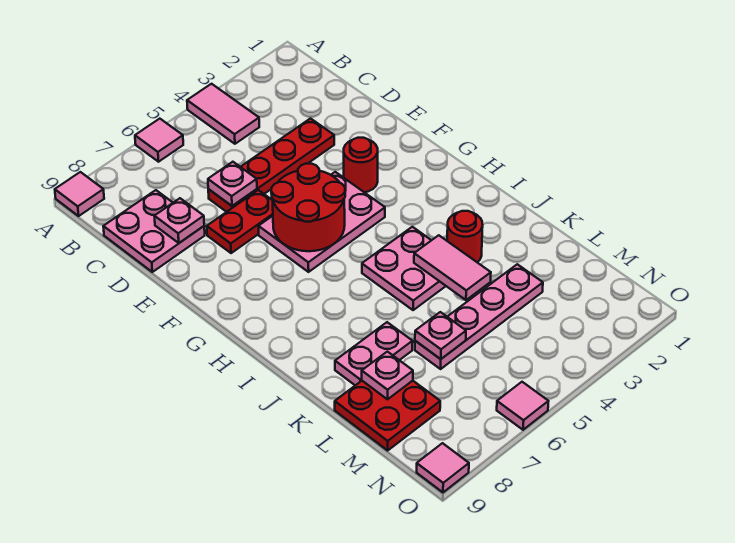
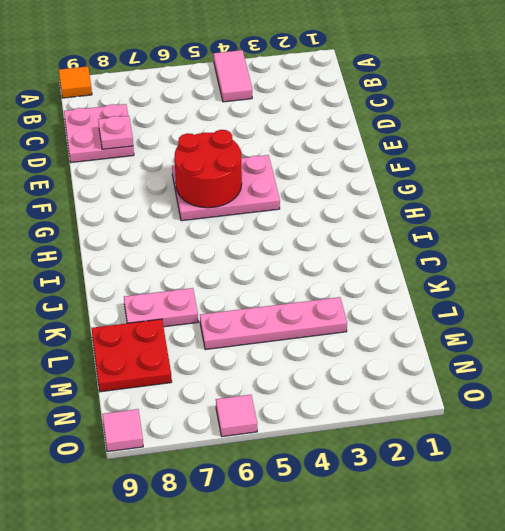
orange tile A9 level 1 -> pink tile A9 level 1
none -> pink tile A6 level 1
none -> red plate D3:D6 level 1
none -> red plate E6:E7 level 1

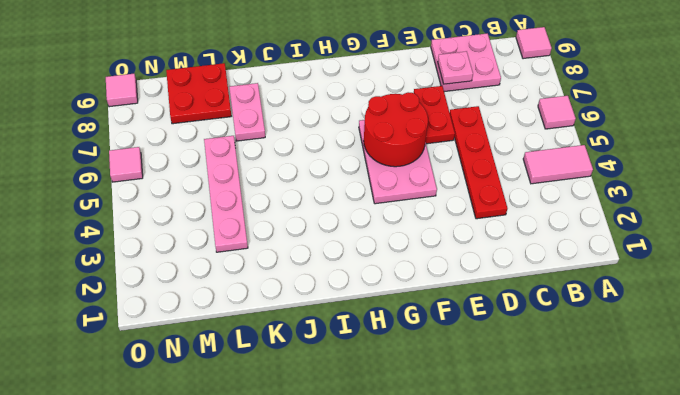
none -> red round brick F3 level 1
none -> pink plate I4:J5 level 1
none -> red round brick J3 level 1

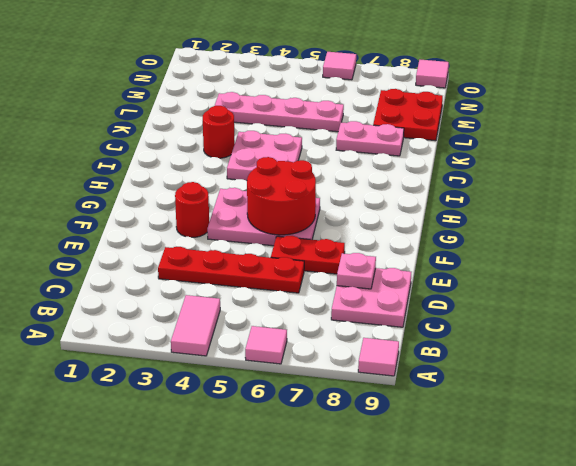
none -> pink plate D6 level 2
none -> pink tile J4:K4 level 2
none -> pink plate L6 level 2

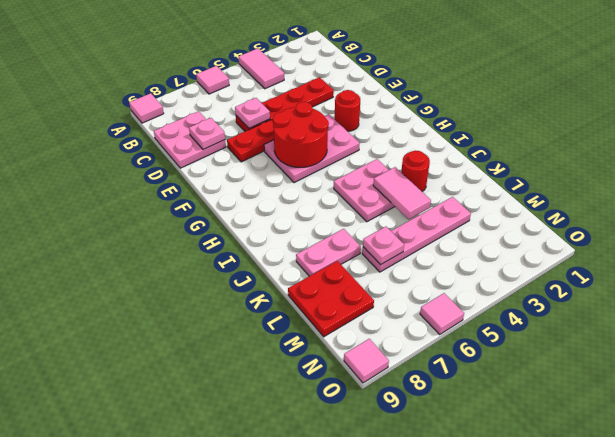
none -> pink plate L8 level 2

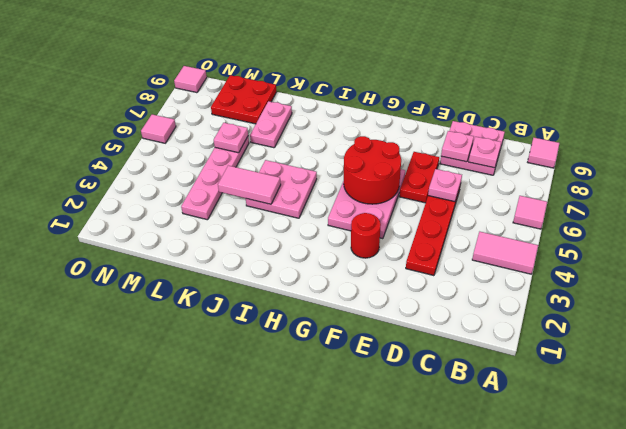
pink plate C8 level 2 -> pink plate L8 level 2
none -> red round brick J3 level 1

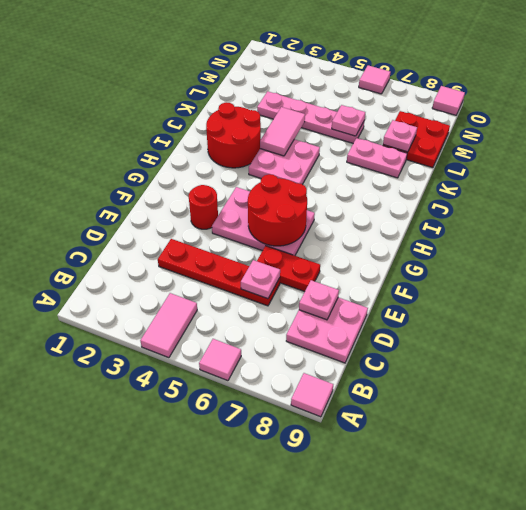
red round brick I2:J3 level 1 -> red round brick J3 level 1

